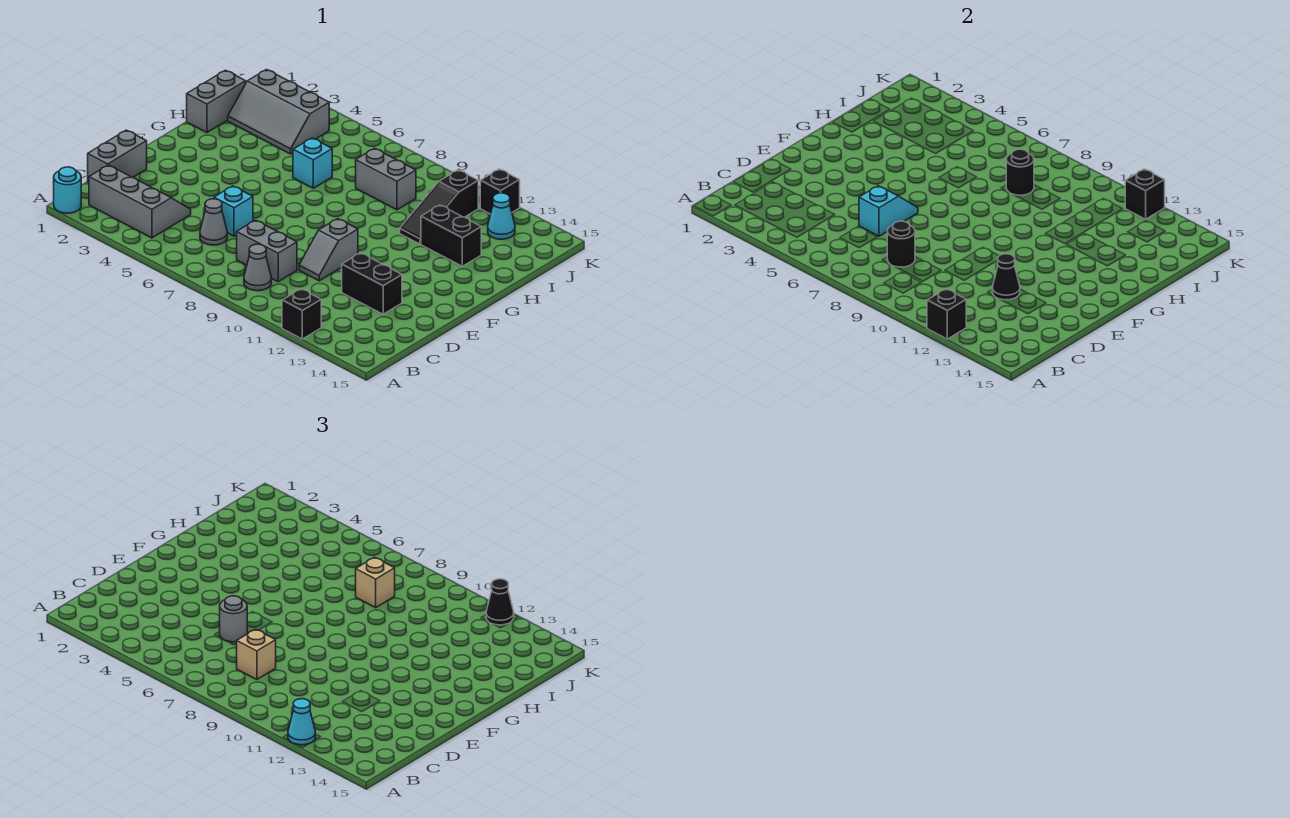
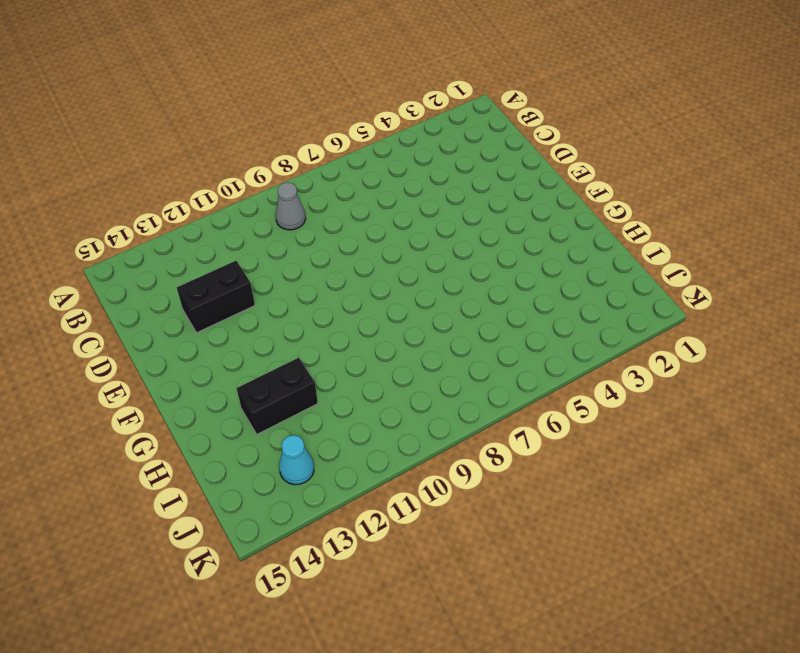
none -> cyan round brick A1 level 1
none -> black brick A12 level 1
none -> grey slope B2:C4 level 1 top B

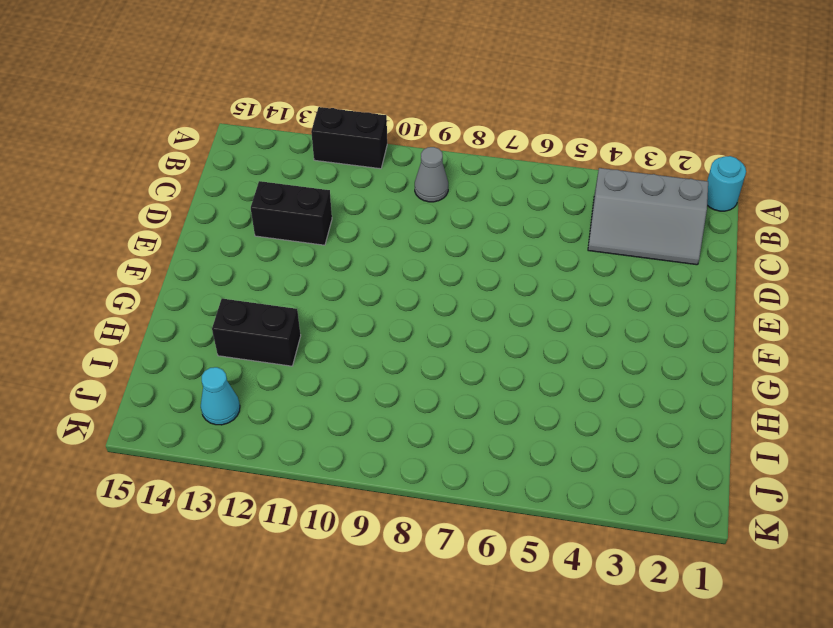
black brick A11:A12 level 1 -> black brick A12 level 1
none -> grey brick C1:D1 level 1
none -> grey cone C6 level 1
none -> grey brick C8:C9 level 1

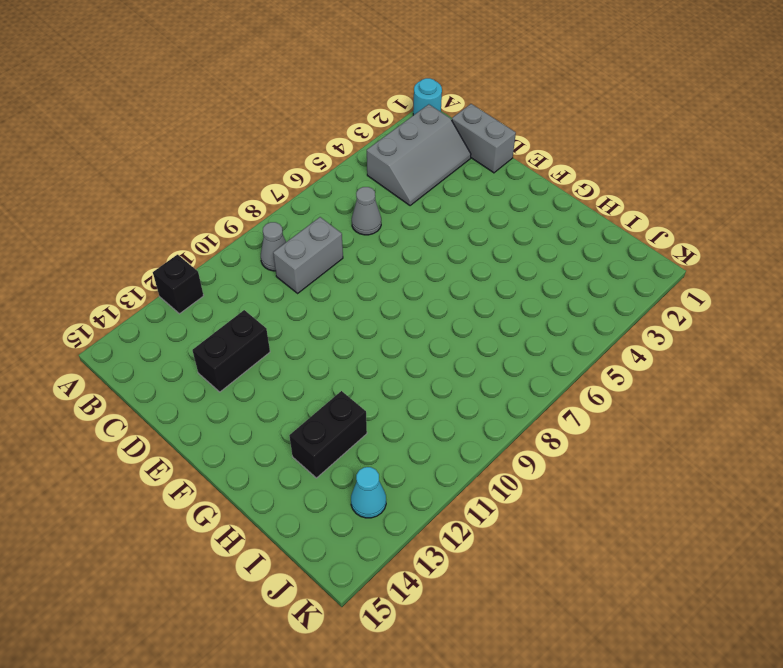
none -> cyan brick D6 level 1
none -> grey slope D10:E10 level 1 top E
none -> grey brick H1:I1 level 1

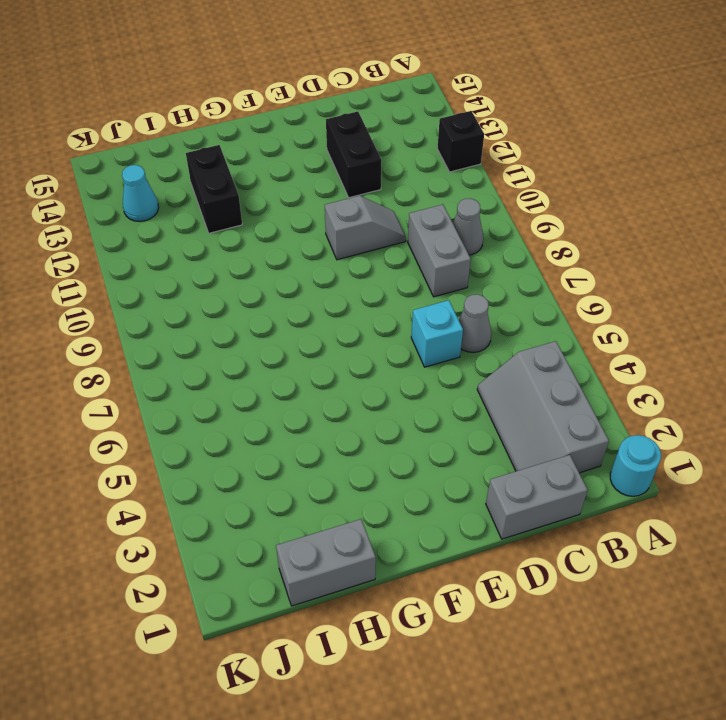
none -> cyan brick H6 level 1
none -> black slope H11:J11 level 1 top J
none -> grey slope I2:J4 level 1 top J

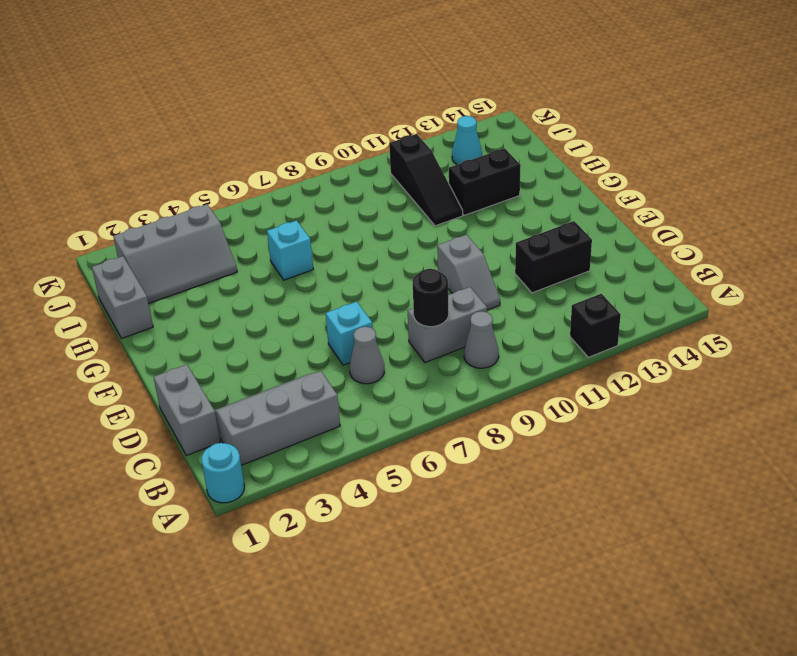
none -> grey brick I8:I9 level 1
none -> black brick K12 level 1
none -> black brick A12 level 2

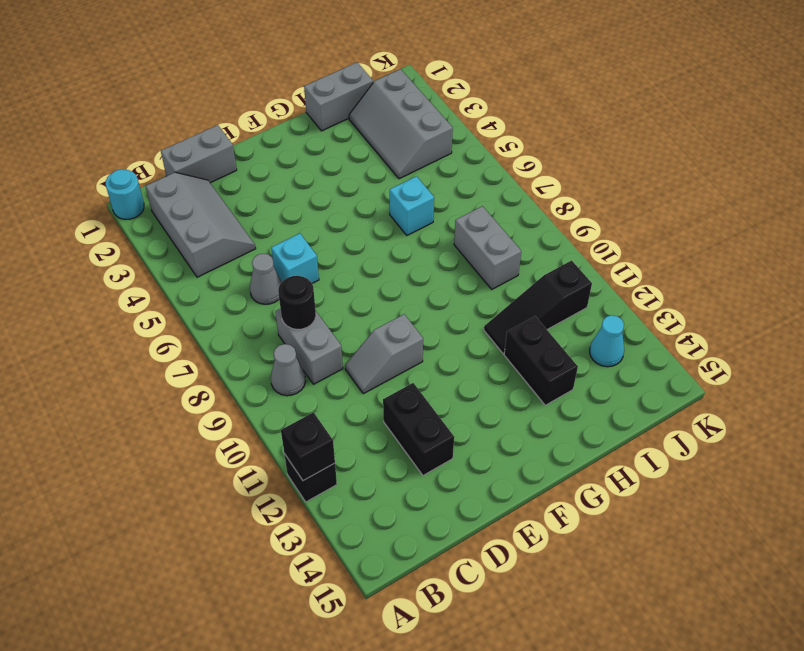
none -> black brick K12 level 1
none -> cyan slope D6:E6 level 2 top D
none -> black cone D12 level 2

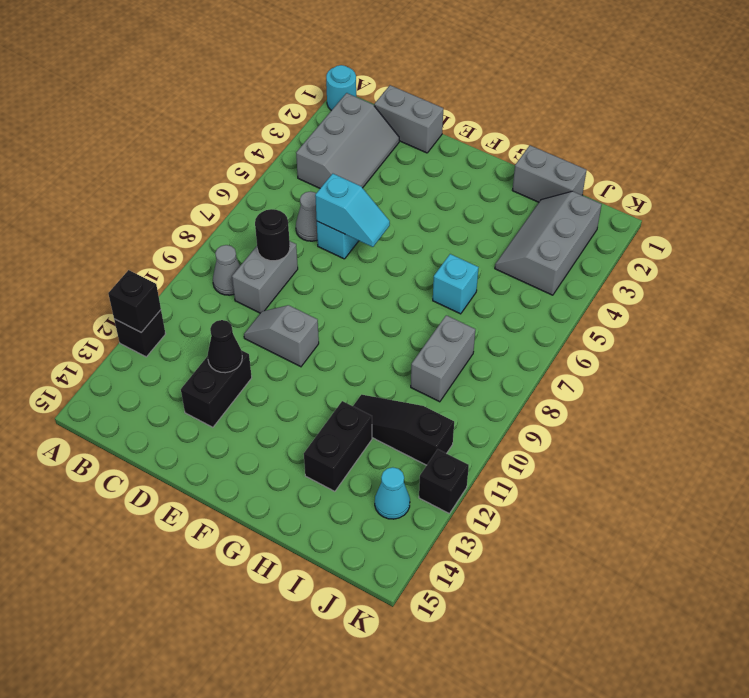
none -> black round brick I8 level 2
none -> black brick K12 level 2
none -> cyan cone A12 level 3

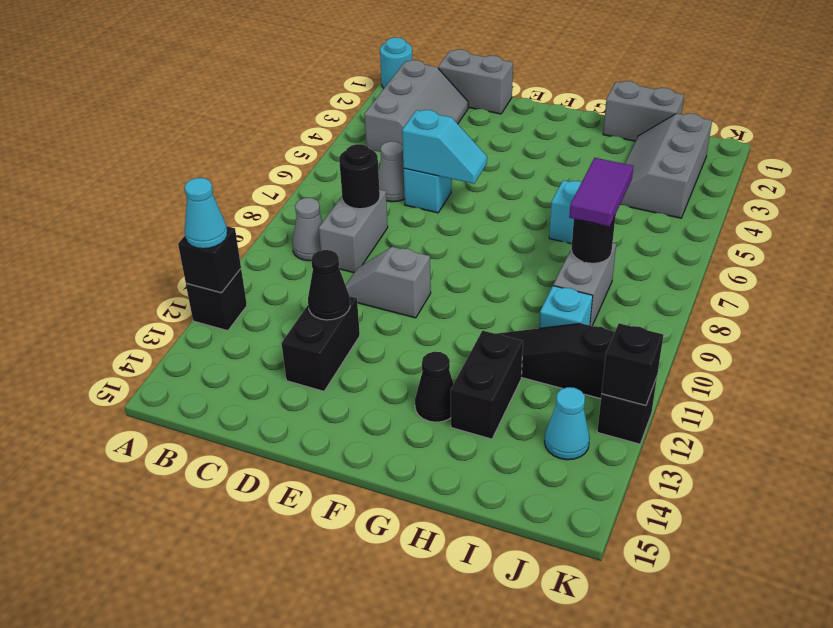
black cone G13 level 1 -> black cone K12 level 3
purple tile I7:I8 level 3 -> tan brick I8 level 3
cyan brick I10 level 1 -> none
none -> tan brick C8 level 3
none -> grey round brick D6 level 3

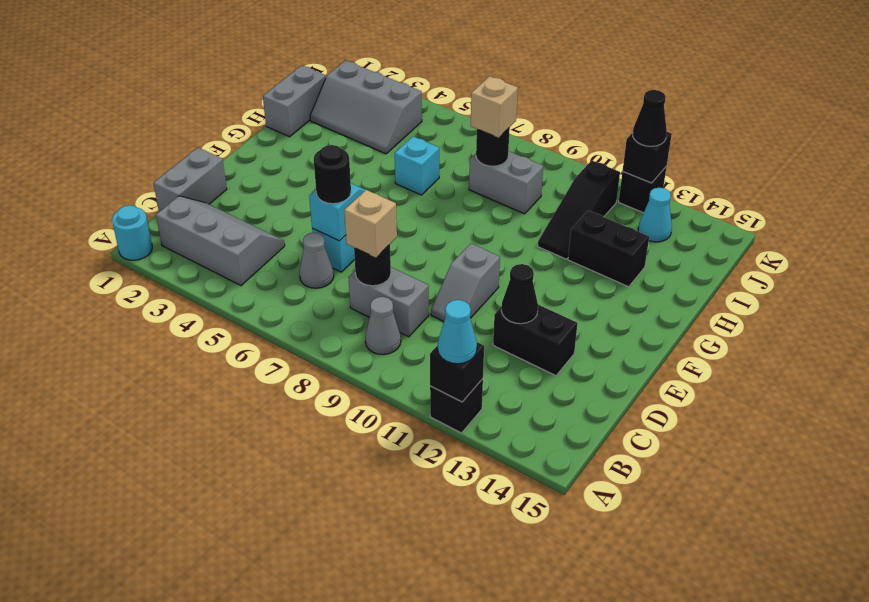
black round brick D6 level 3 -> grey round brick D6 level 3

